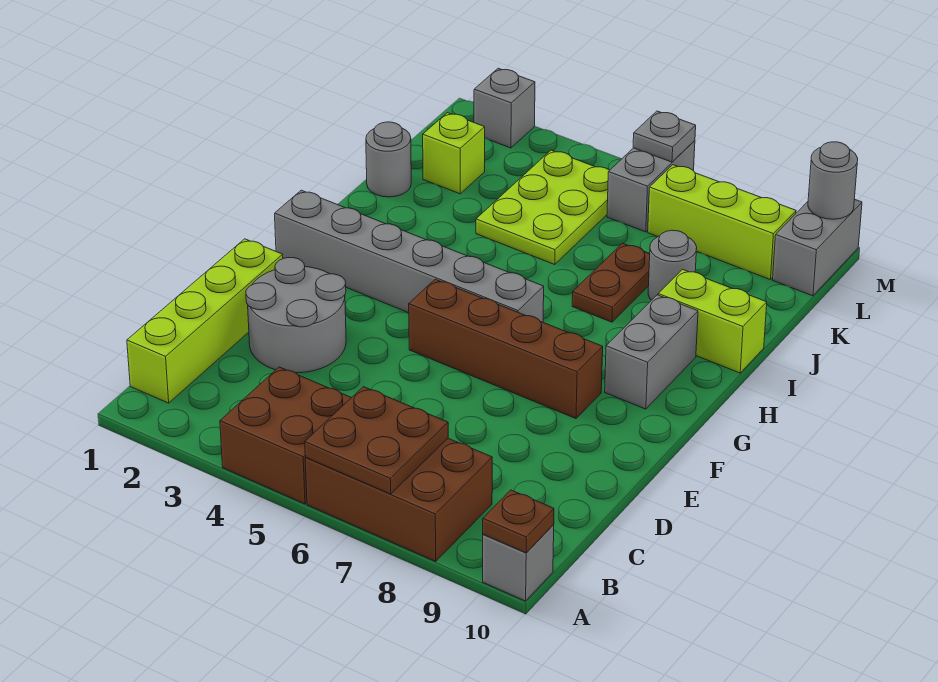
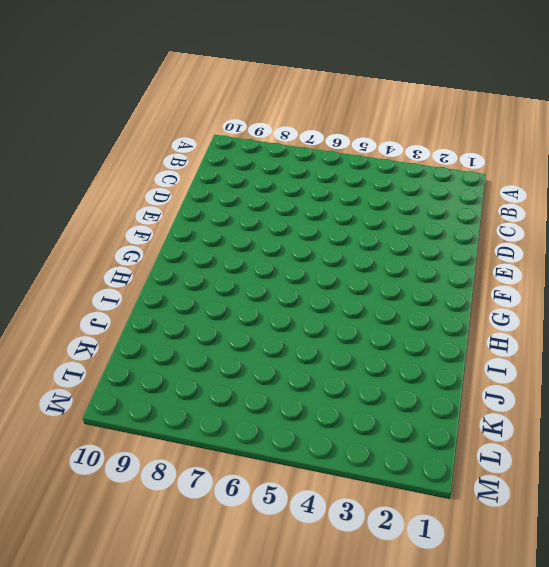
none -> brown brick A4:B5 level 1
none -> brown brick A6:B8 level 1
none -> grey brick A10 level 1

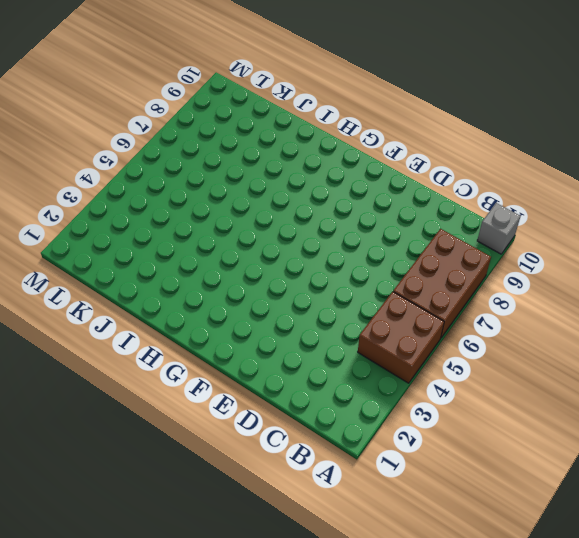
none -> lime brick B1:E1 level 1
none -> grey round brick D2:E3 level 1
none -> brown brick F5:F8 level 1

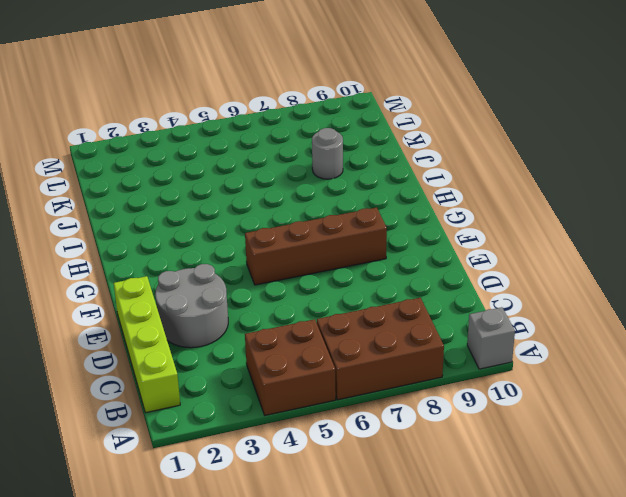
none -> grey brick G1:G6 level 1
none -> grey brick G9:H9 level 1
none -> brown plate I7:J7 level 1

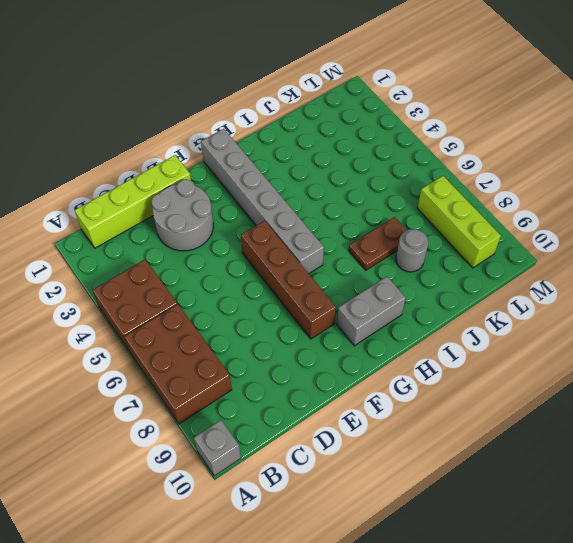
none -> lime brick I9:I10 level 1
none -> grey round brick J1 level 1
none -> lime plate J4:L5 level 1

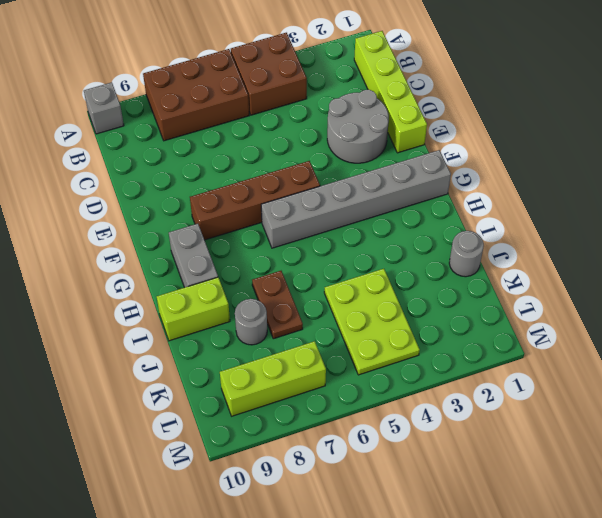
none -> lime brick K2 level 1
none -> grey brick L6:M6 level 1
none -> grey brick L10:M10 level 1

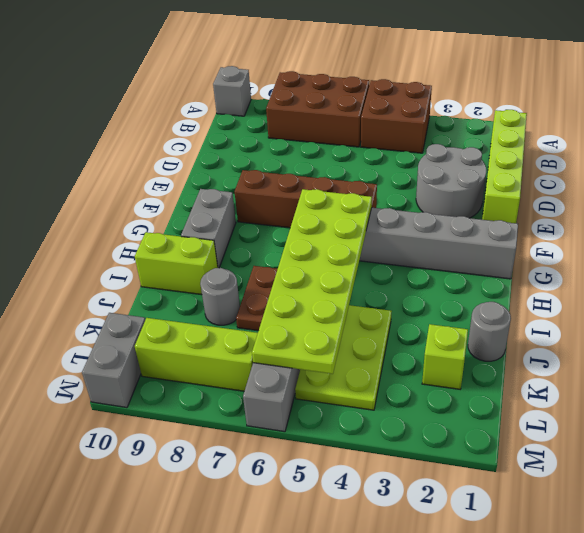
lime plate G5:L6 level 2 -> none
none -> grey brick M2 level 1
none -> brown plate A6:B7 level 2
none -> brown plate A10 level 2

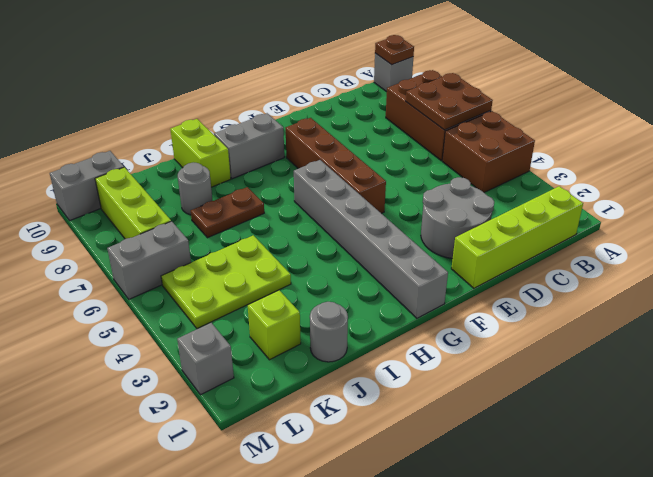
none -> grey plate M6 level 2
none -> grey round brick M10 level 2

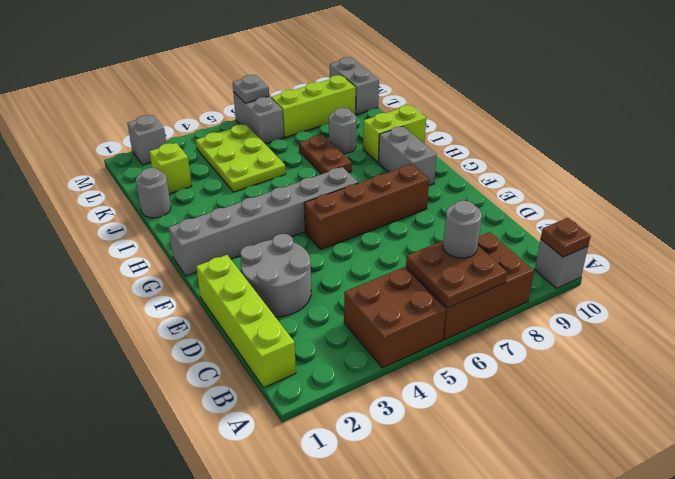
grey round brick B7 level 3 -> grey round brick M10 level 2

